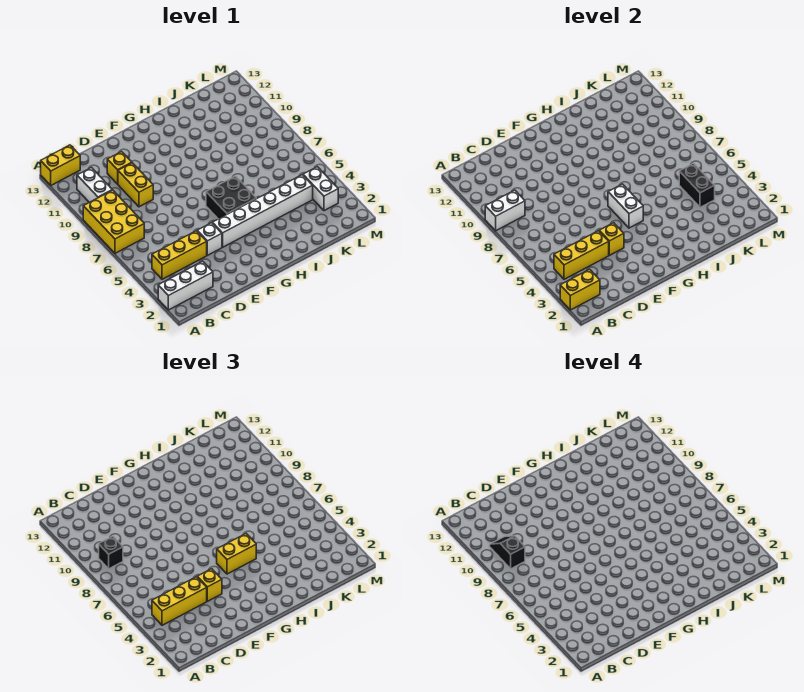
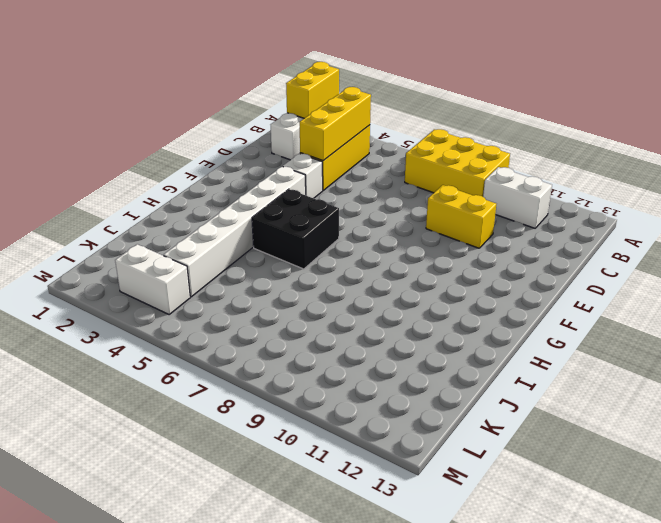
none -> yellow brick A13:B13 level 1
none -> yellow brick D11 level 1
none -> white brick A9:B9 level 2

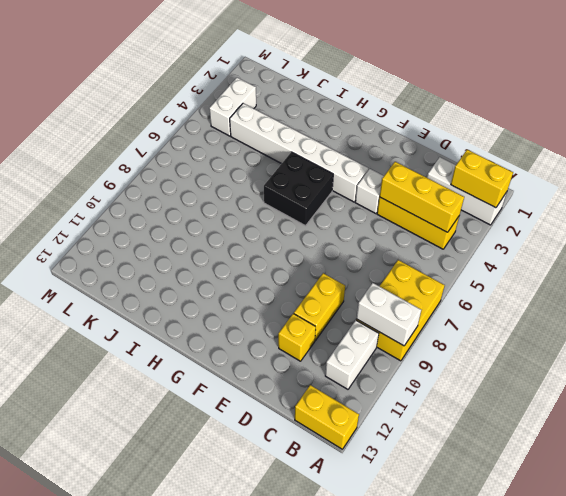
none -> yellow brick E4 level 2
none -> white brick G5:G6 level 2
none -> black brick K4:K5 level 2

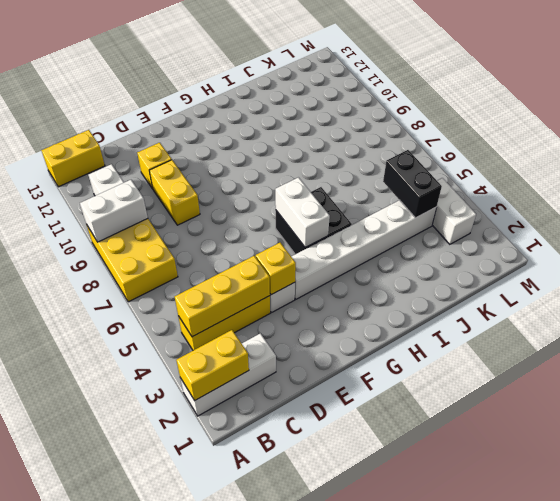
none -> yellow brick B4:D4 level 3
none -> black brick B9 level 3
none -> yellow brick E4 level 3

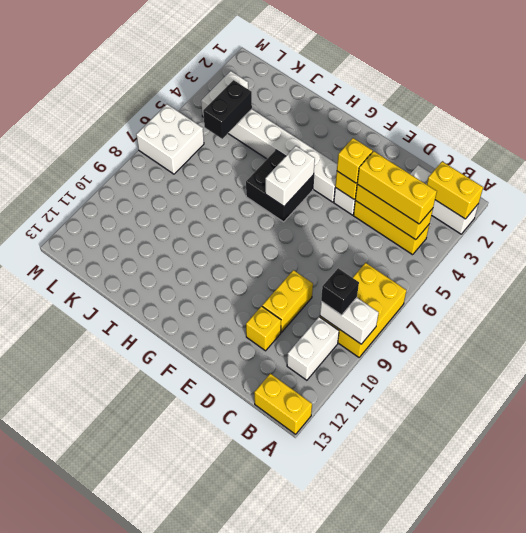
white brick L6:M7 level 1 -> none
none -> yellow brick G5:H5 level 3
none -> black slope B9:B10 level 4 top 9

